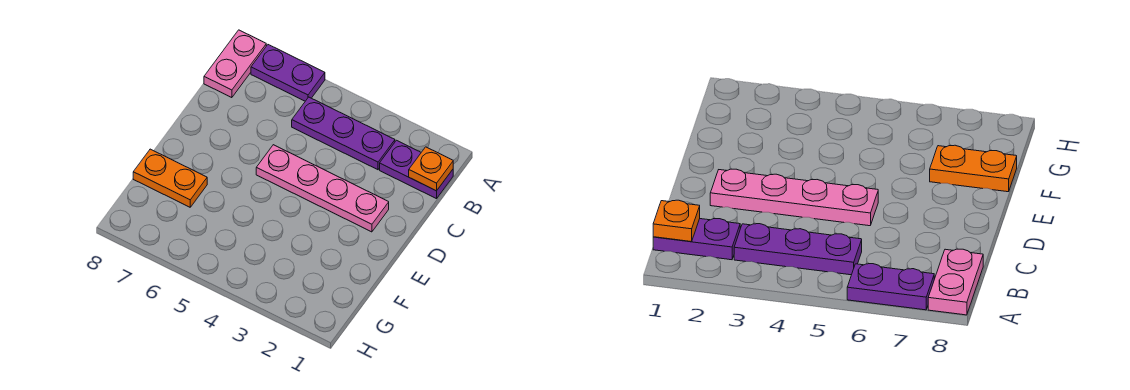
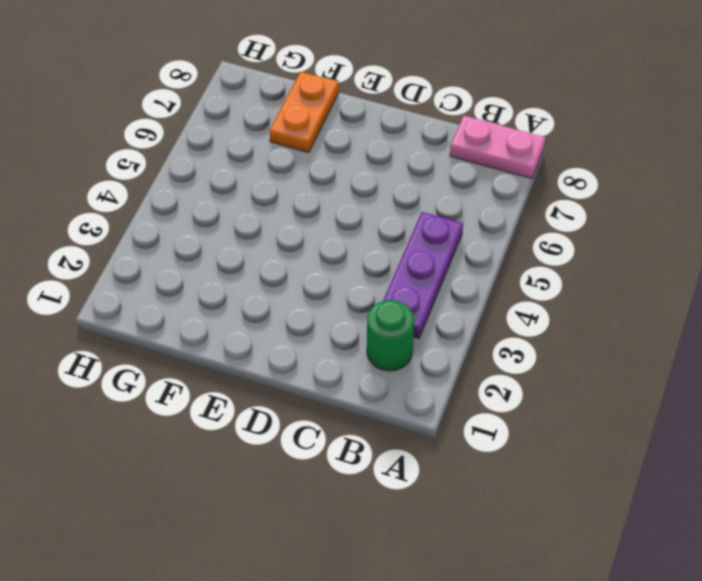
green round brick B2 level 1 -> purple plate B1:B2 level 1
none -> purple plate A6:A7 level 1
none -> pink plate D2:D5 level 1

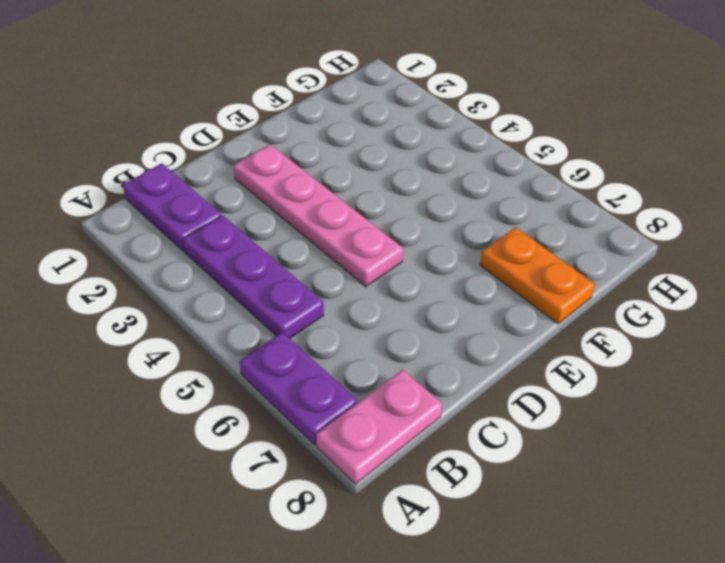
none -> orange plate B1 level 2

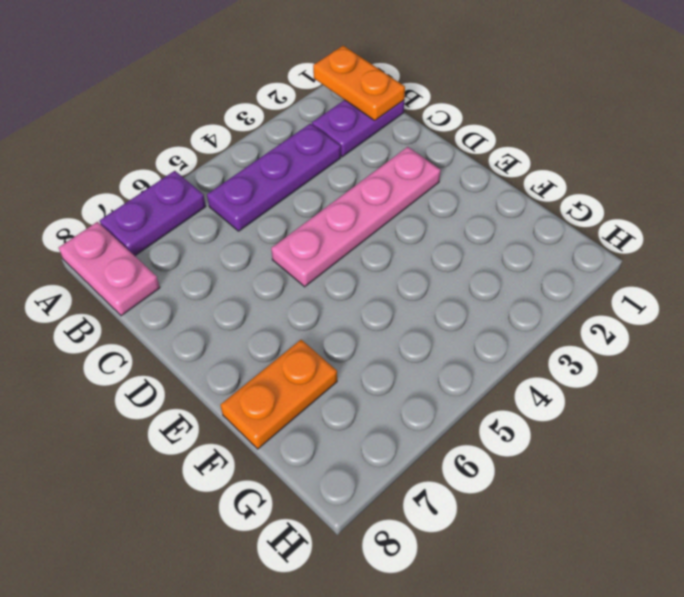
orange plate A1:B1 level 2 -> orange plate B1 level 2

